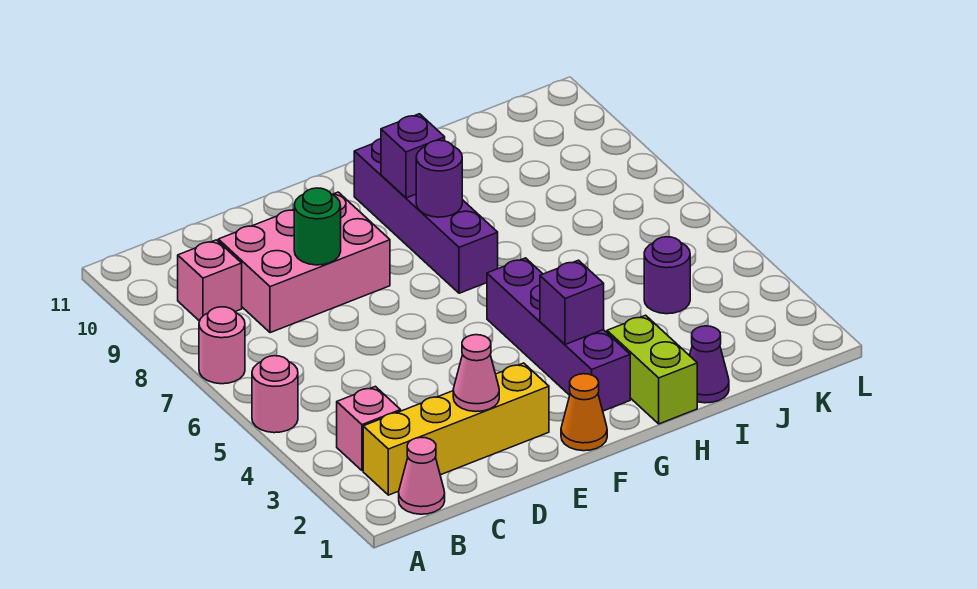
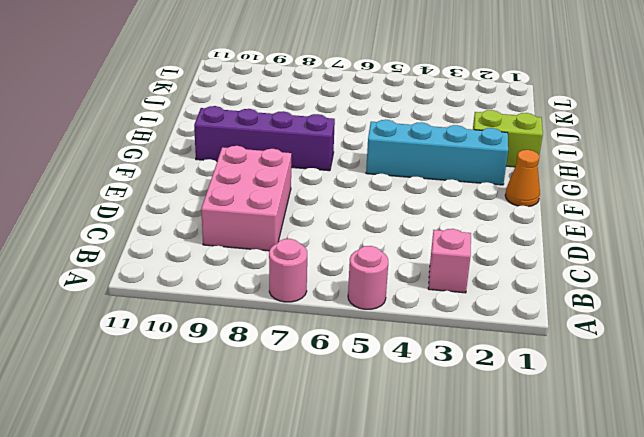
cyan brick G2:G5 level 1 -> purple brick G2:G5 level 1
none -> pink cone B1 level 1
none -> yellow brick B2:E2 level 1
none -> pink brick B9 level 1

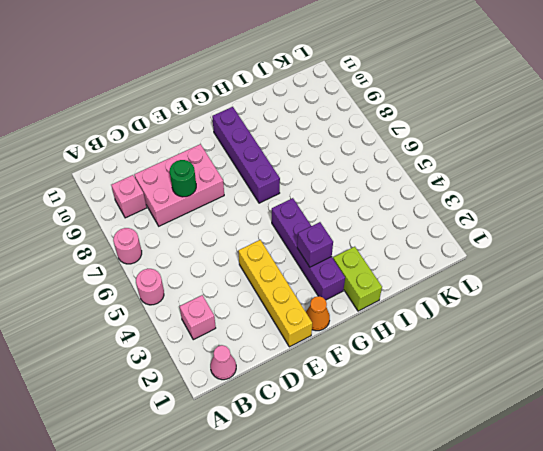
yellow brick E1:E4 level 1 -> yellow brick B2:E2 level 1
none -> purple cone I1 level 1
none -> purple round brick J4 level 1
none -> pink cone D2 level 2

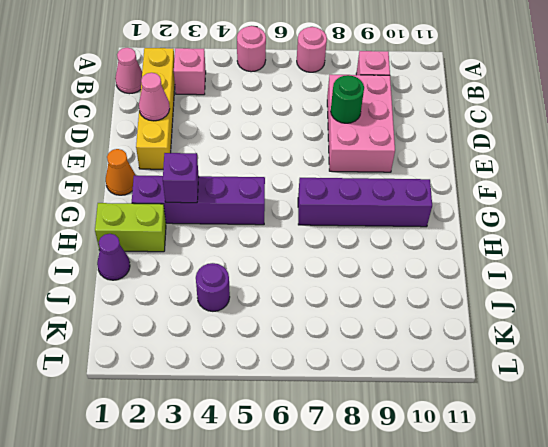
none -> purple round brick G8 level 2
none -> purple brick G9 level 2

